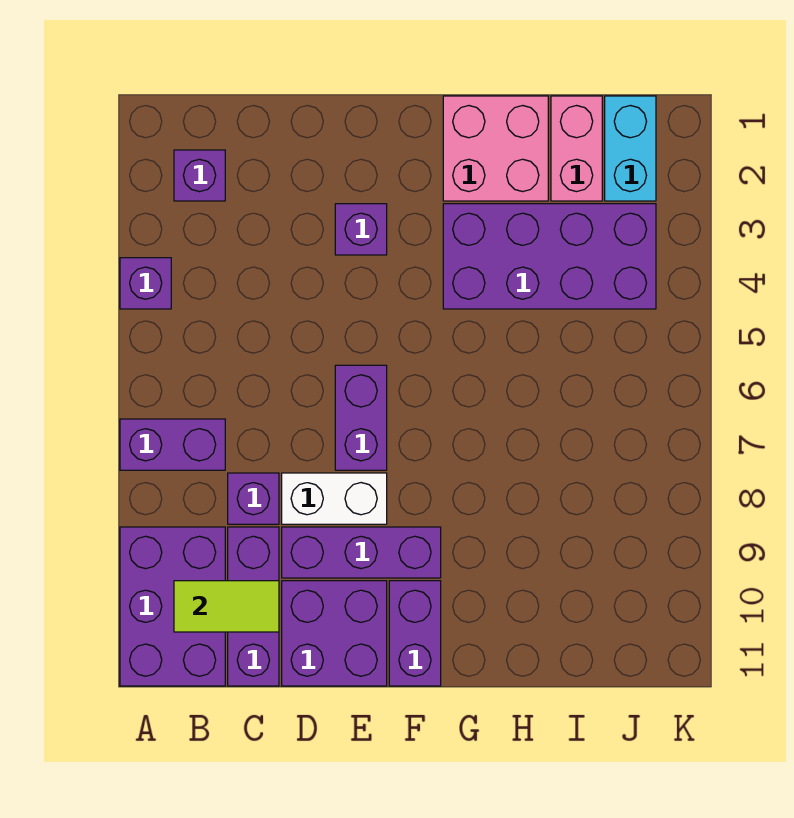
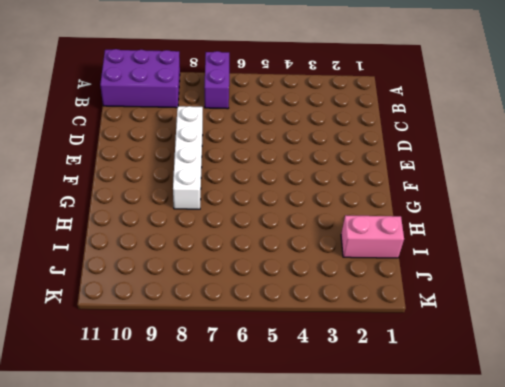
white brick D8:G8 level 1 -> white brick D8:E8 level 1
none -> purple brick A4 level 1
none -> purple brick B2 level 1
none -> purple brick C8 level 1

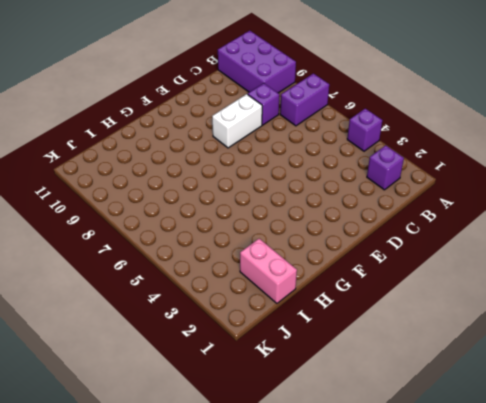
none -> purple brick C9:C11 level 1
none -> purple brick D9:F9 level 1
none -> purple brick D10:E11 level 1

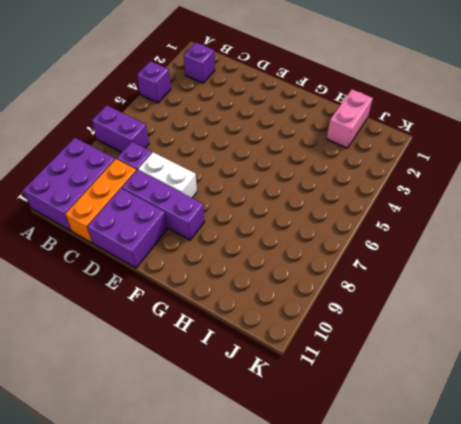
orange brick C9:C11 level 1 -> purple brick C9:C11 level 1
none -> purple brick E3 level 1
none -> purple brick E6:E7 level 1
none -> purple brick F10:F11 level 1

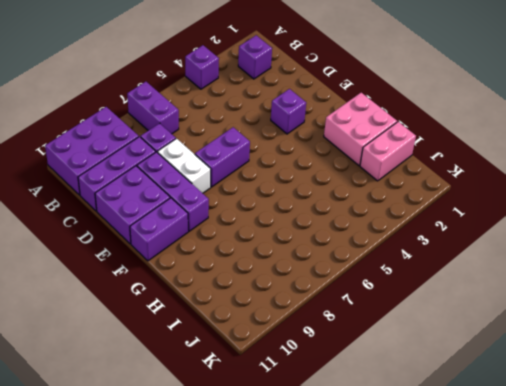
none -> purple brick G3:J4 level 1
none -> cyan brick J1:J2 level 1
none -> lime tile B10:C10 level 2

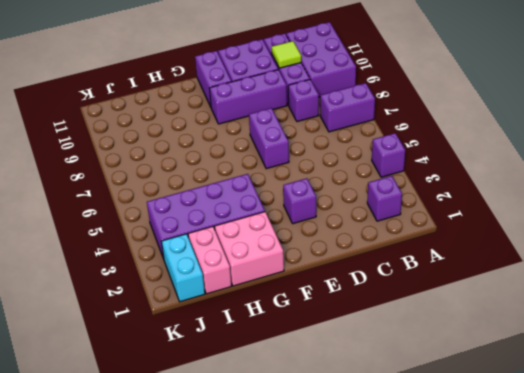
lime tile C10 level 2 -> lime tile B10:C10 level 2
none -> white brick D8:E8 level 1

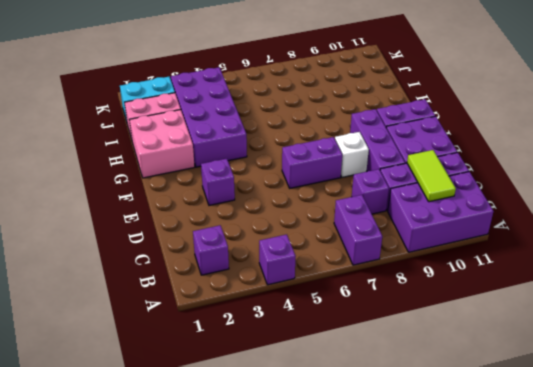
white brick E8 level 1 -> white brick D8:E8 level 1

